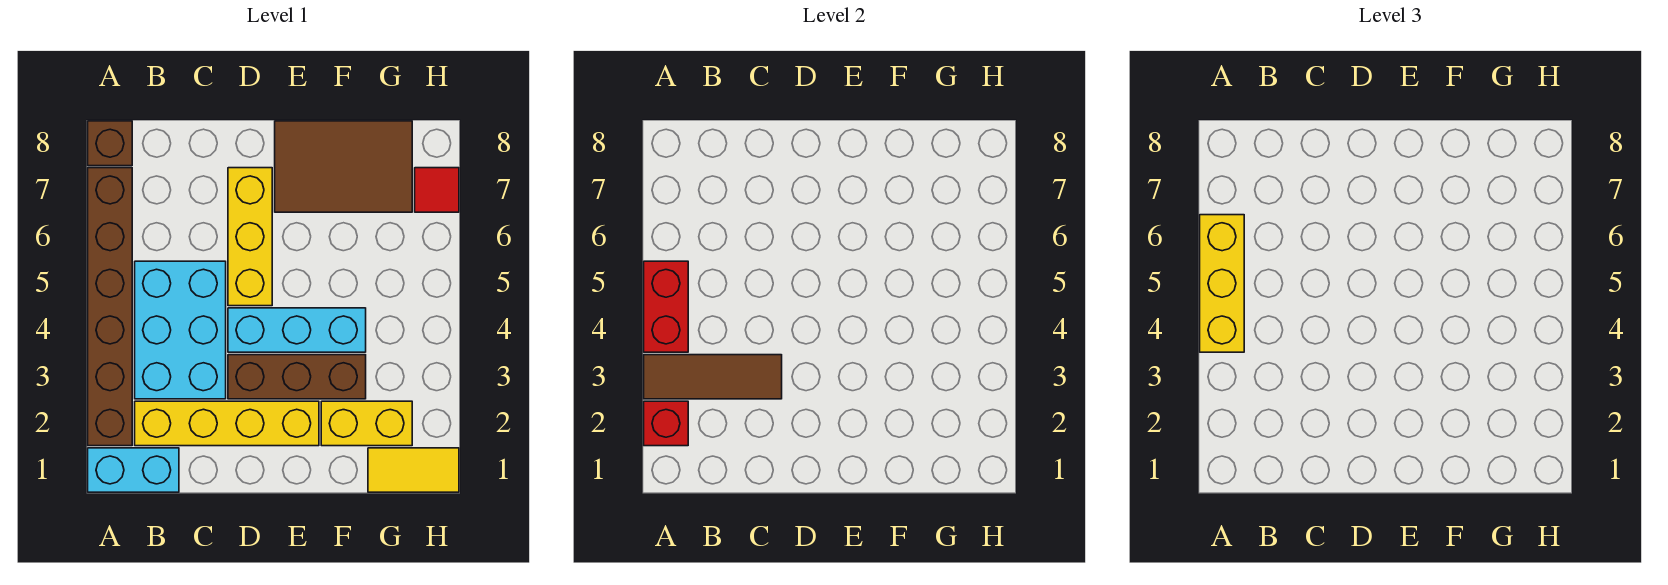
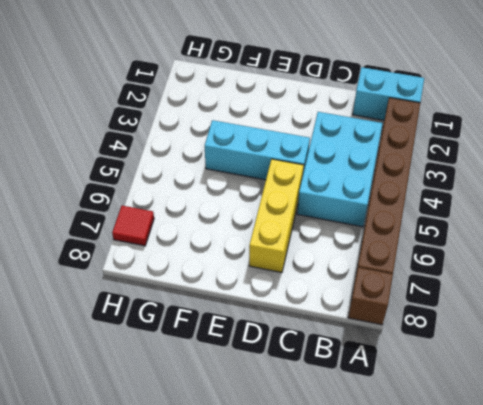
none -> yellow brick B2:E2 level 1
none -> brown brick D3:F3 level 1
none -> brown tile E7:G8 level 1

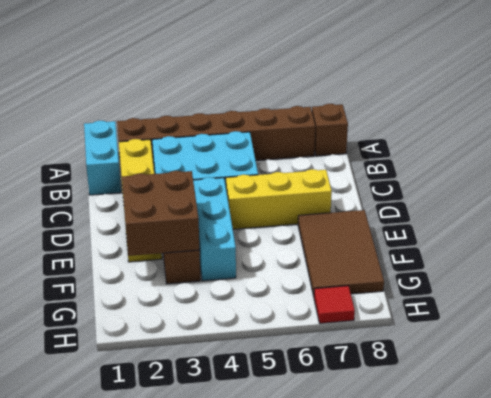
brown brick E2:F3 level 2 -> none
none -> yellow brick F2:G2 level 1
none -> yellow tile G1:H1 level 1
none -> red brick A2 level 2

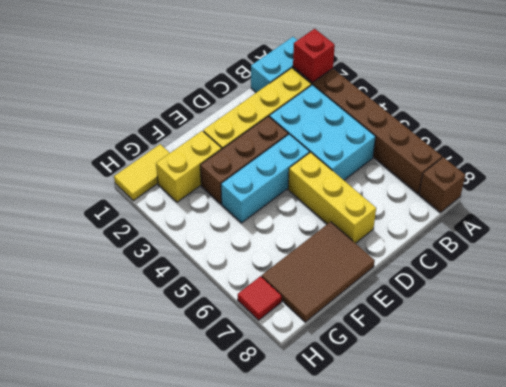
none -> brown tile A3:C3 level 2
none -> red brick A4:A5 level 2
none -> yellow brick A4:A6 level 3

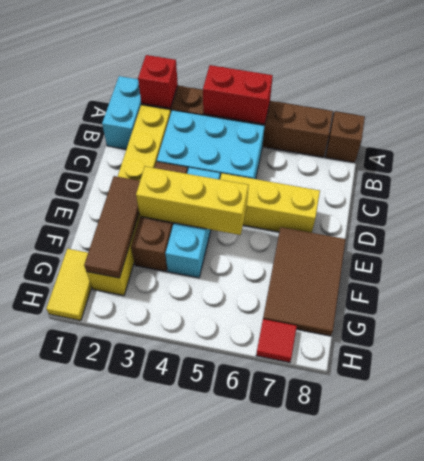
brown tile E2:G2 level 2 -> brown tile A3:C3 level 2
yellow brick E3:E5 level 2 -> yellow brick A4:A6 level 3

